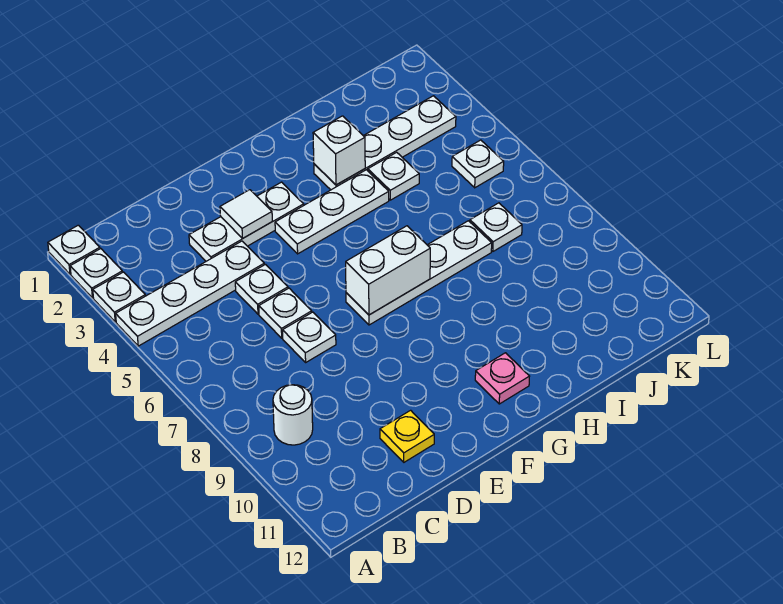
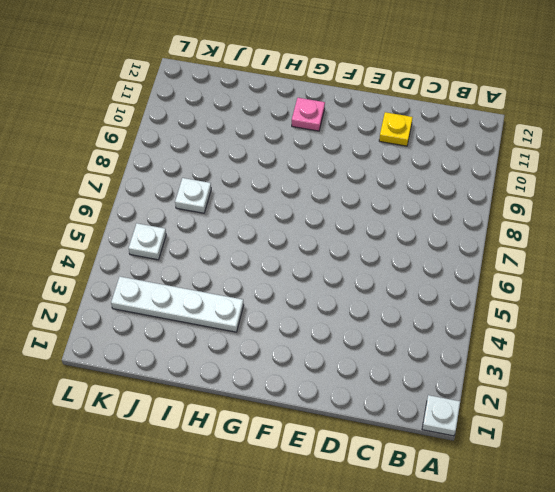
none -> white plate A2 level 1
none -> white plate A3 level 1
none -> white plate A4:D4 level 1

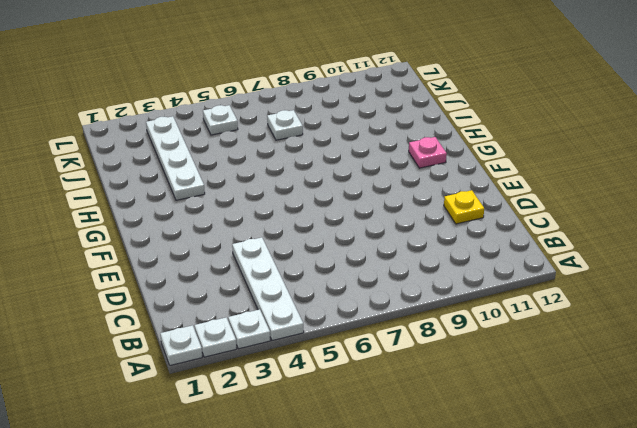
none -> white round brick B9 level 1
none -> white plate D3:F3 level 1
none -> white plate D5 level 1

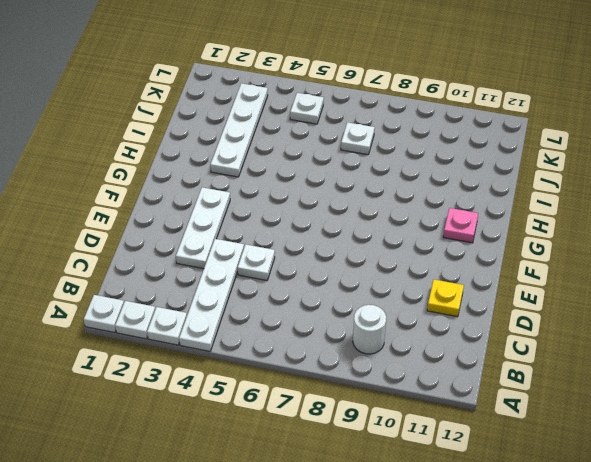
none -> white plate D6 level 1
none -> white plate D7 level 1
none -> white plate F4:H4 level 1

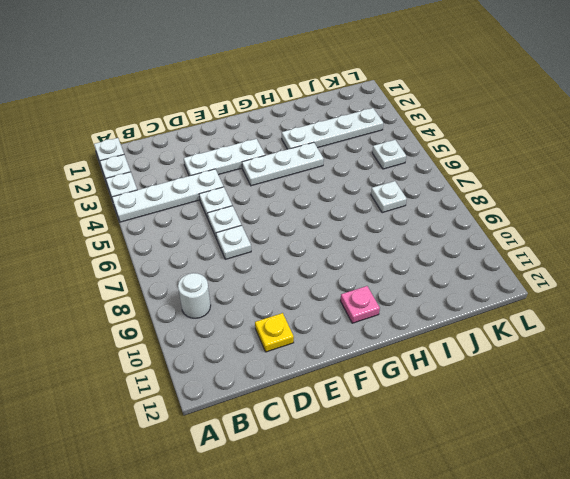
none -> white plate F7:I7 level 1
none -> white plate I4 level 1
none -> white tile E3 level 2

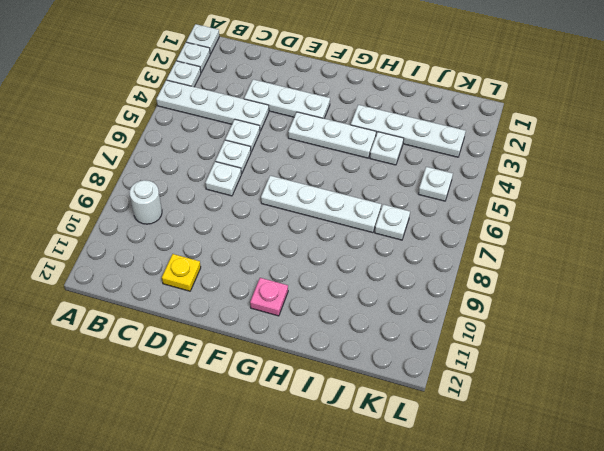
none -> white tile E3 level 2
none -> white brick F7:G7 level 2
none -> white brick H3 level 2

